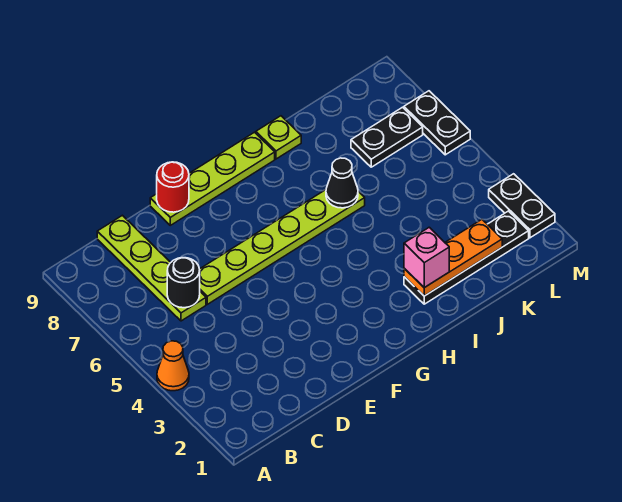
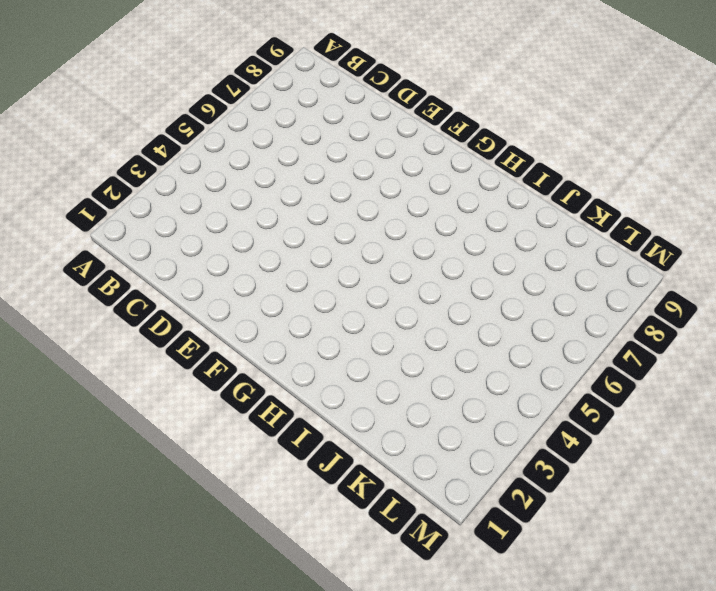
none -> orange cone A4 level 1
none -> lime plate C6:C9 level 1
none -> lime plate D6:I6 level 1

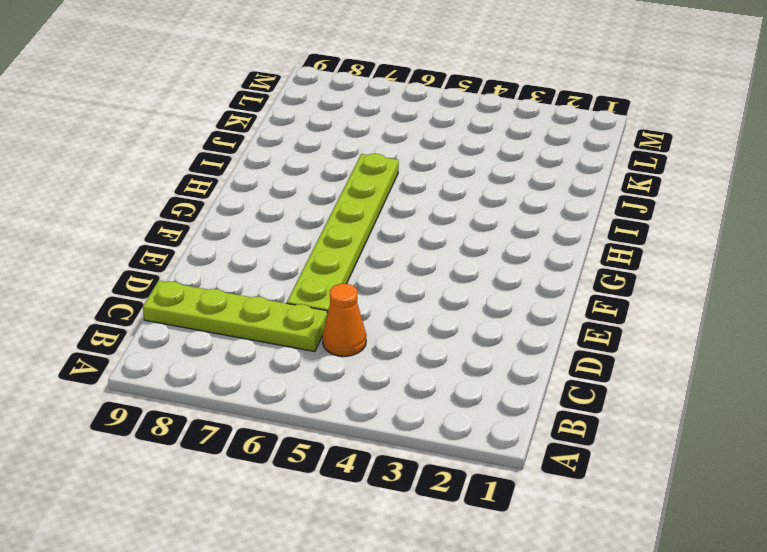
orange cone C5 level 1 -> orange cone A4 level 1
none -> lime plate E9:H9 level 1
none -> black plate I2:L2 level 1
none -> lime plate I9 level 1

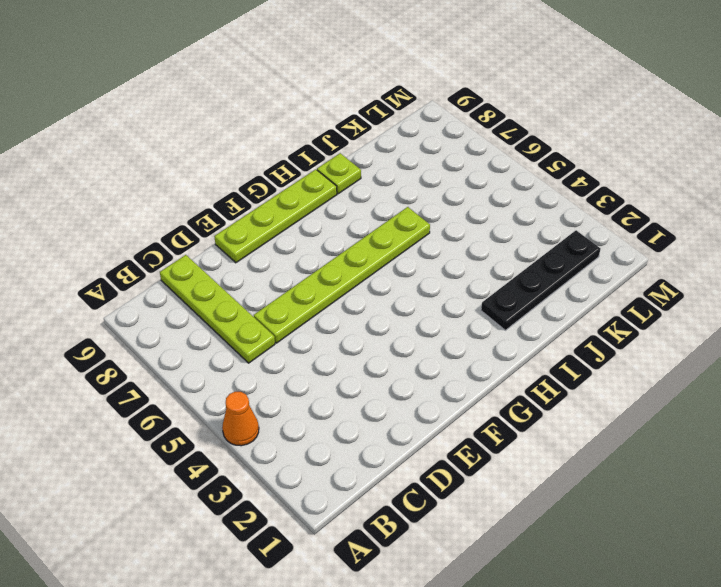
none -> black plate K7:L7 level 1
none -> black plate M2:M3 level 1
none -> black plate M6:M7 level 1

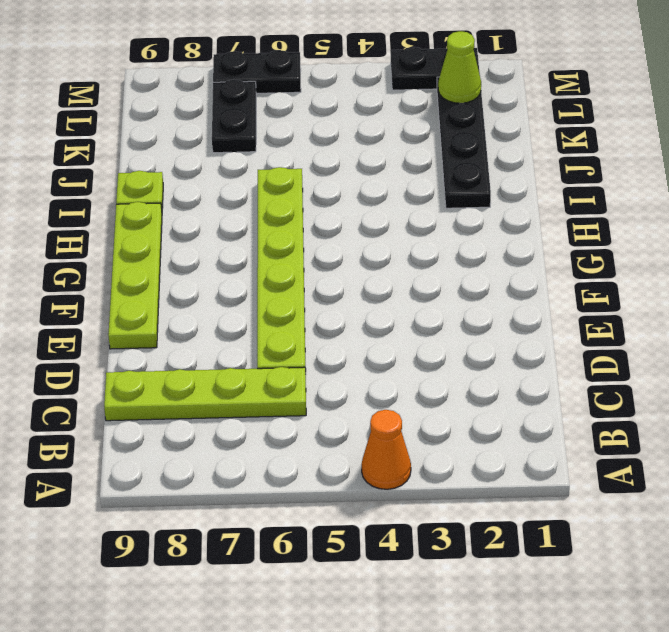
lime cone L2 level 2 -> none
none -> black round brick C6 level 2
none -> red round brick E9 level 2
none -> orange plate I2:K2 level 2

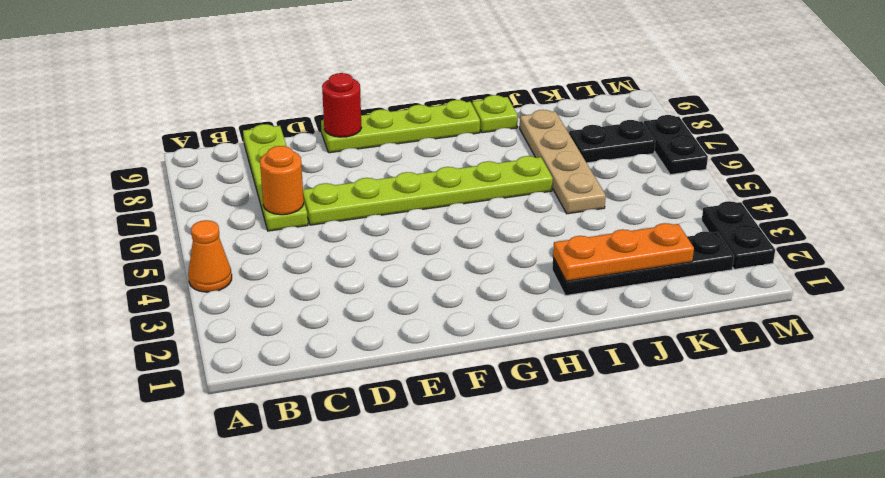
orange round brick C6 level 2 -> black round brick C6 level 2
tan plate J5:J8 level 1 -> none
none -> black cone I6 level 2
none -> pink brick I2 level 3

